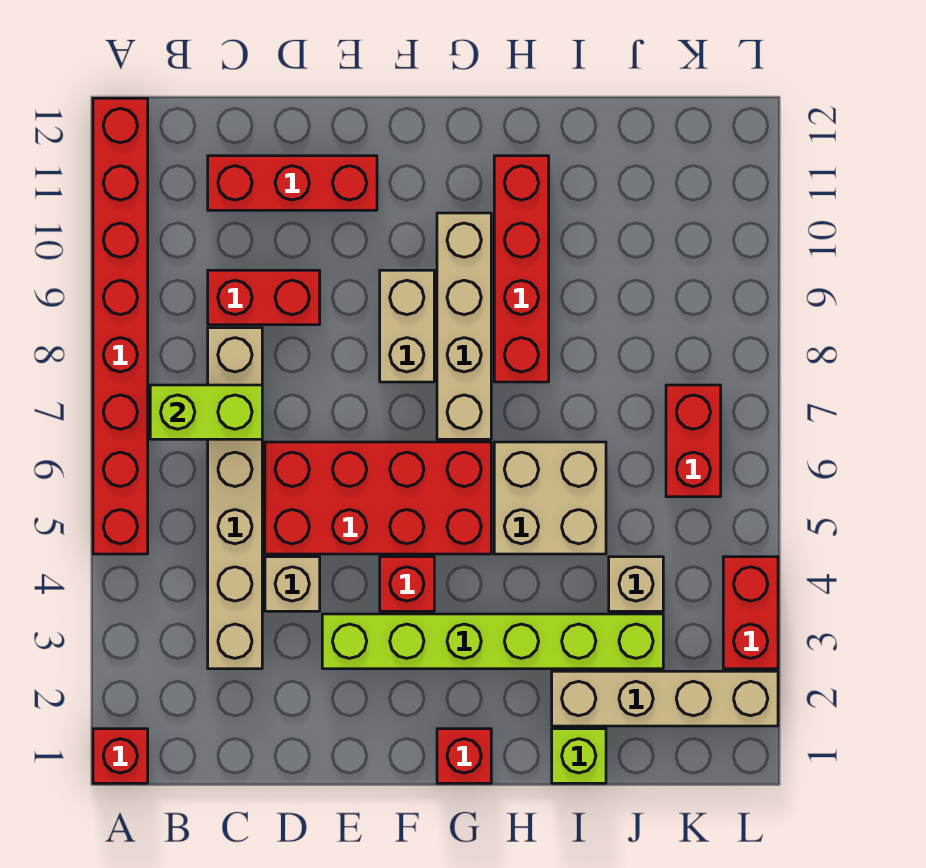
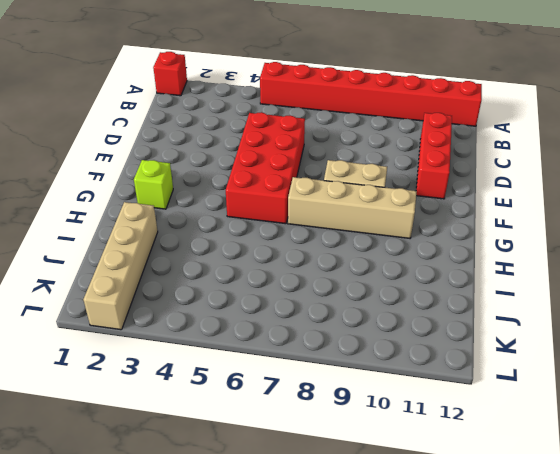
lime brick G2 level 1 -> lime brick I1 level 1
none -> tan brick C3:C8 level 1
none -> red brick C9:D9 level 1
none -> tan brick D4 level 1

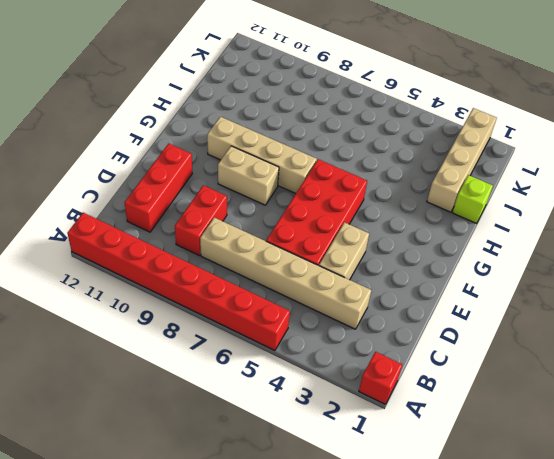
tan brick D4:E4 level 1 -> tan brick D4 level 1
none -> lime brick E3:J3 level 1
none -> red brick F4 level 1
none -> red brick G1 level 1

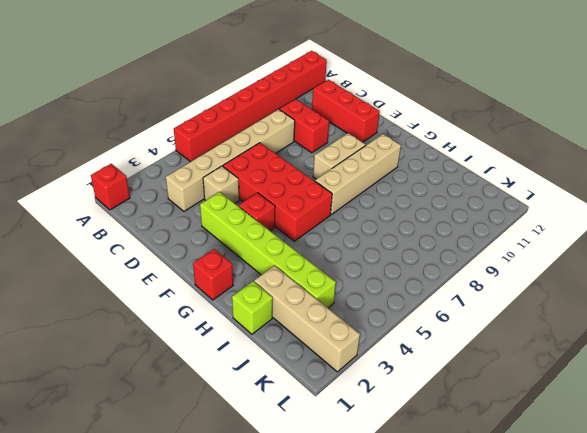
none -> tan brick H5:I6 level 1
none -> red brick H8:H11 level 1
none -> tan brick J4 level 1

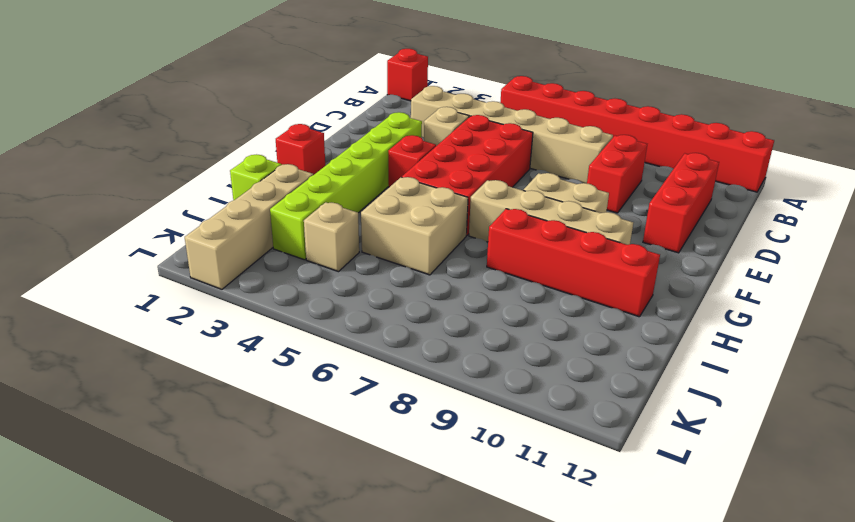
none -> red brick K6:K7 level 1
none -> red brick L3:L4 level 1
none -> lime brick B7:C7 level 2

